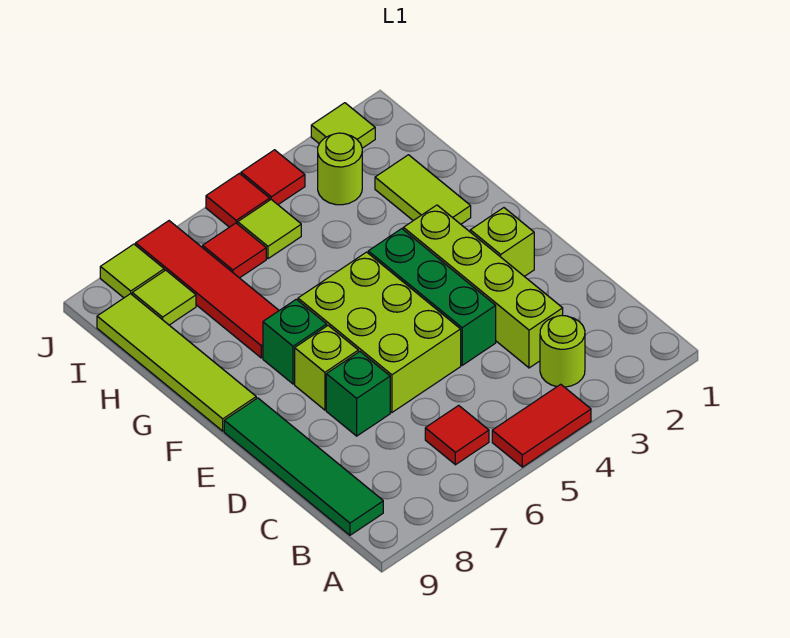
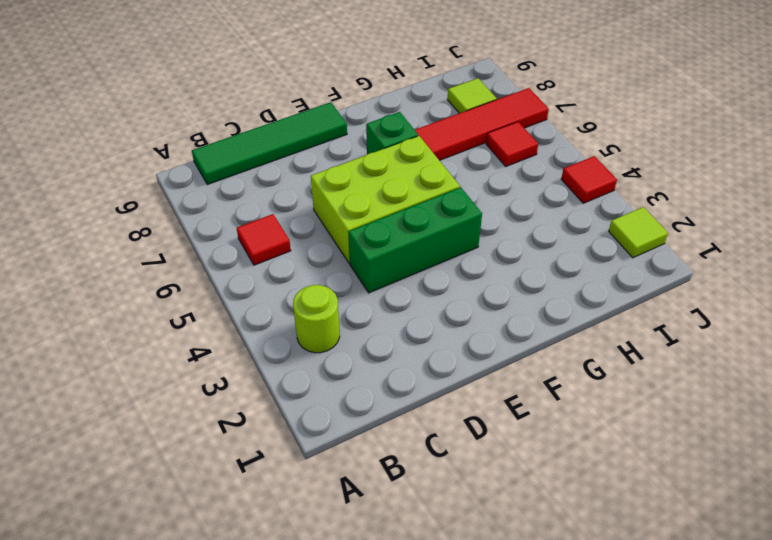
none -> red tile A4:A5 level 1
none -> lime brick C3:F3 level 1
none -> green brick D7 level 1

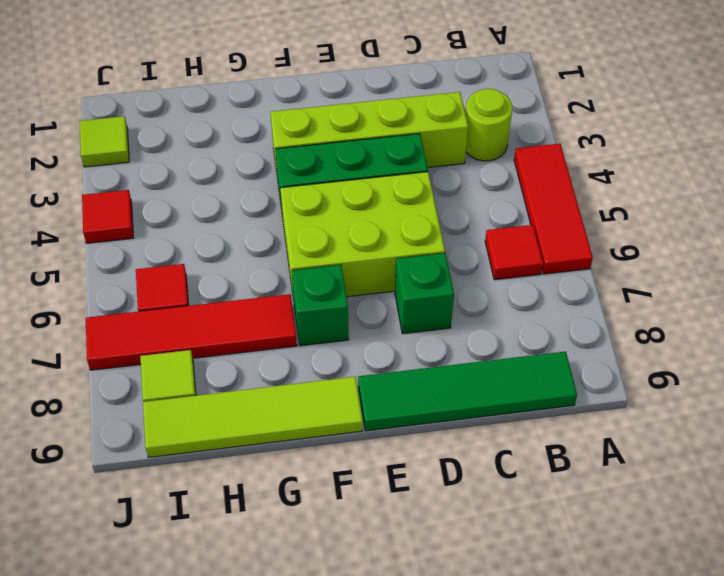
red tile A4:A6 level 1 -> red tile A4:A5 level 1
none -> lime brick E2 level 1
none -> lime brick E7 level 1
none -> lime tile G2:H2 level 1

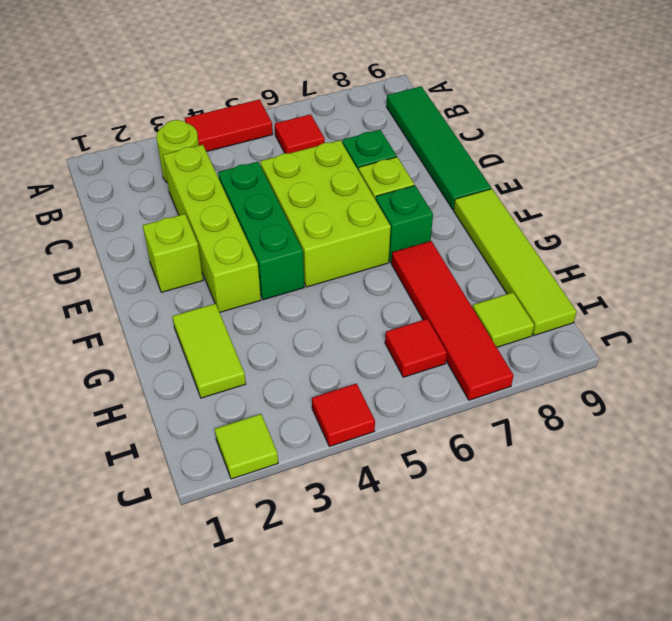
none -> lime round brick I3 level 1
none -> lime tile I5 level 1
none -> red tile J5 level 1

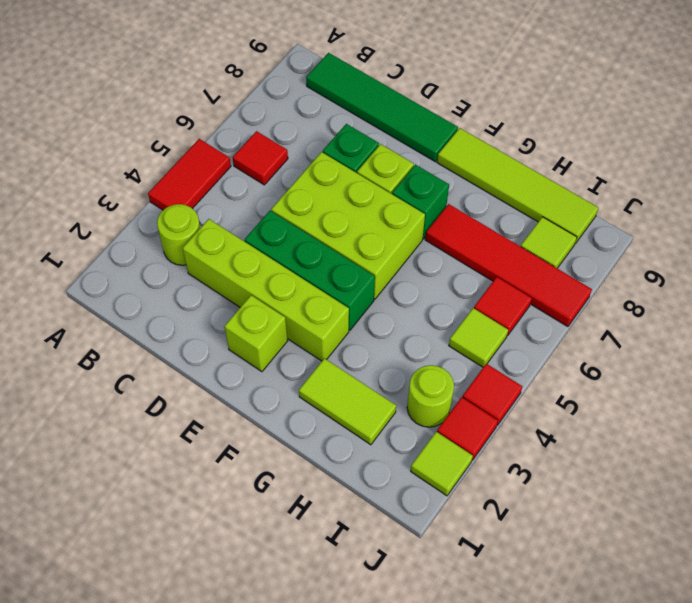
red tile J3 level 1 -> red tile J5 level 1
none -> lime tile J8 level 1

